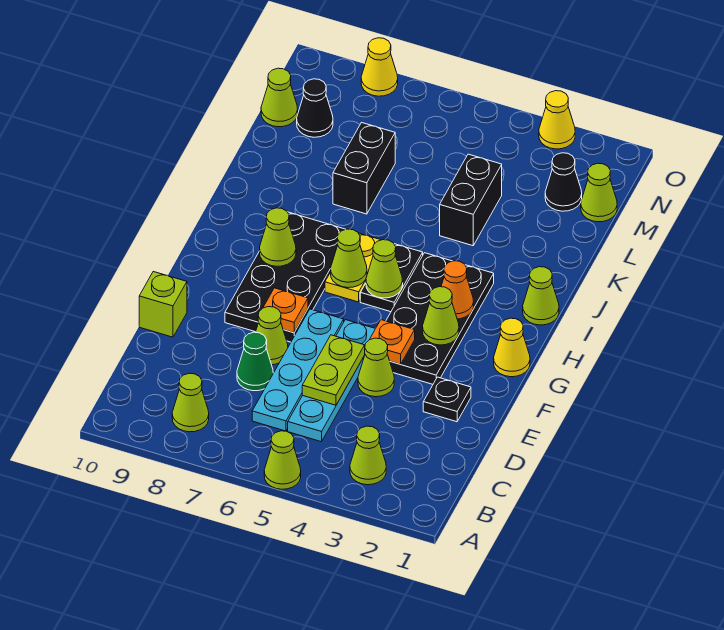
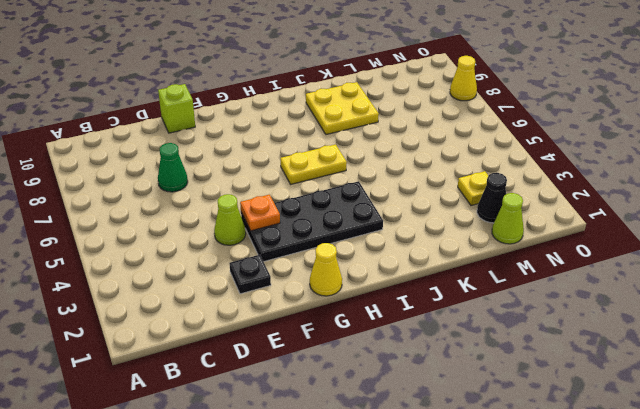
yellow plate J8:K9 level 1 -> none
yellow plate M3 level 1 -> none
none -> lime cone A5 level 1
none -> lime cone B3 level 1
none -> lime cone B8 level 1
none -> cyan plate C5:F5 level 1

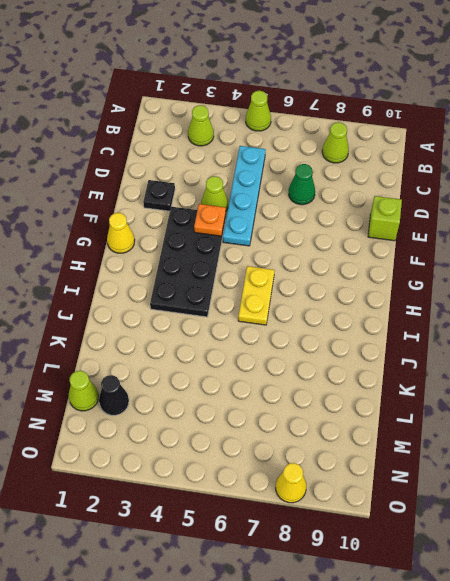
none -> cyan plate C6:F6 level 1
none -> lime cone E7 level 1
none -> black plate F7:I8 level 1
none -> black plate H5:I5 level 1

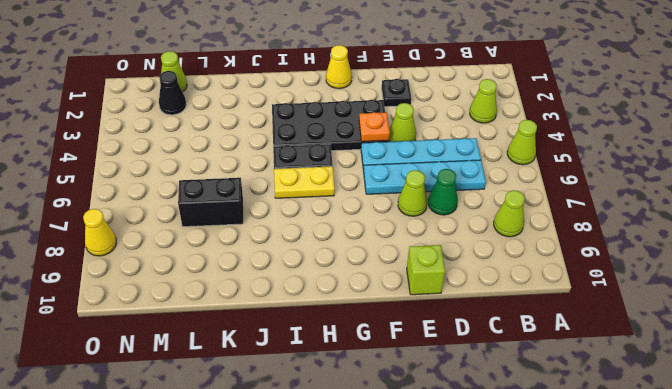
none -> black plate F7:I8 level 1
none -> lime cone I1 level 1
none -> black brick K4:L4 level 1
none -> black cone M9 level 1

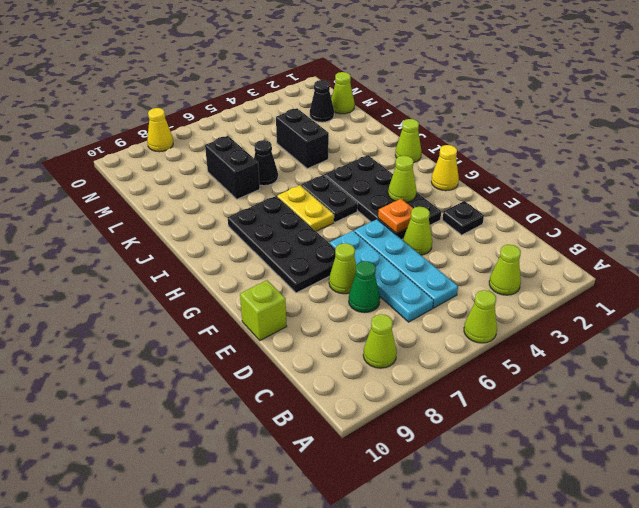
black cone K6 level 1 -> black cone M9 level 1
none -> lime cone M10 level 1
none -> yellow cone O3 level 1
none -> lime plate D5:E5 level 2
none -> orange plate F7 level 2

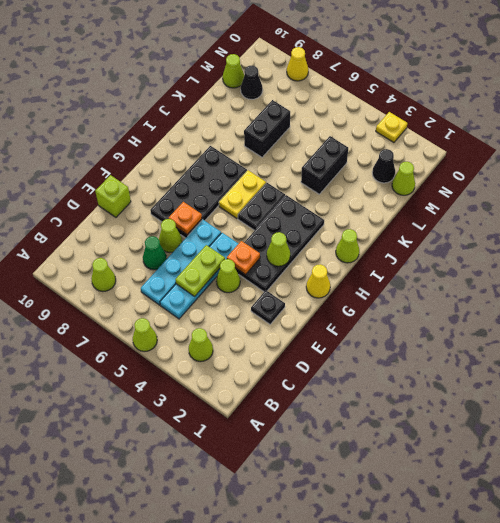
yellow plate O3 level 1 -> yellow cone O3 level 1
none -> orange cone H3 level 2
none -> lime cone H5 level 2
none -> lime cone H6 level 2
none -> lime cone H8 level 2

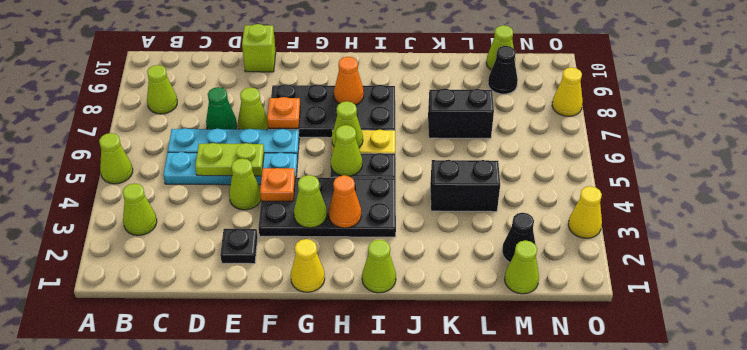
orange cone H8 level 2 -> lime cone H8 level 2

